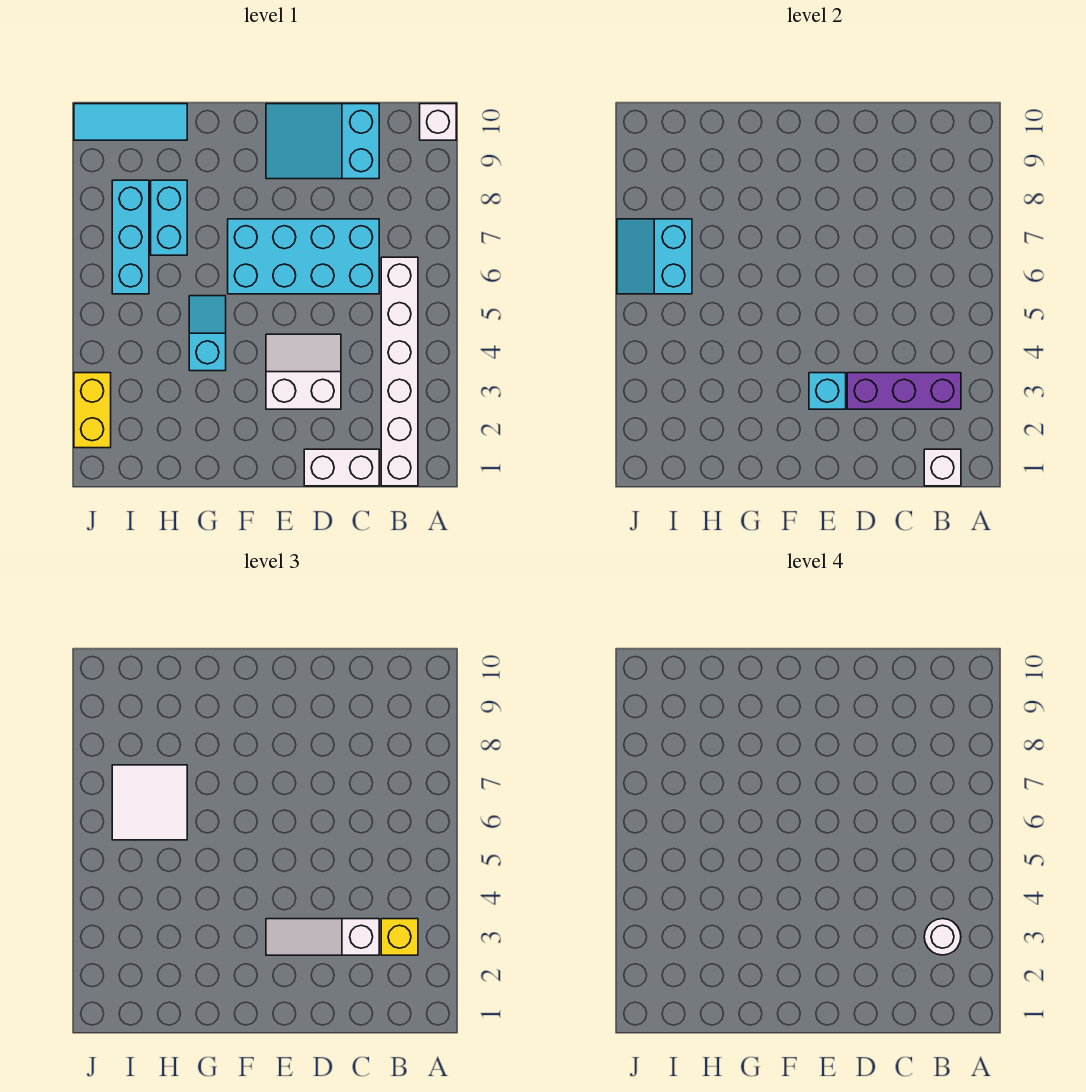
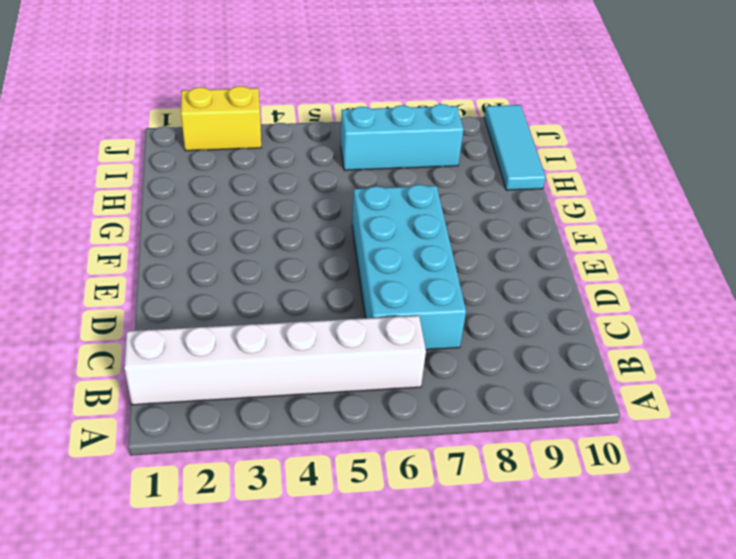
none -> white brick A10 level 1
none -> white brick C1:D1 level 1
none -> cyan slope C9:E10 level 1 top C

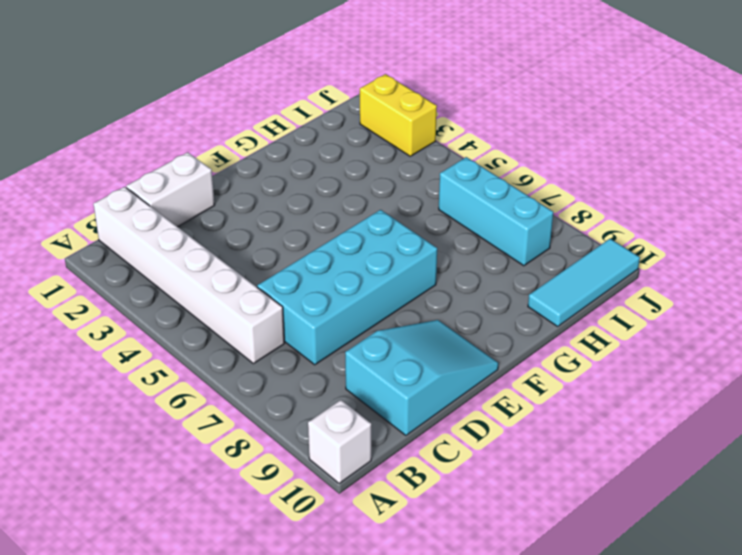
none -> white slope D3:E4 level 1 top 3
none -> cyan slope G4:G5 level 1 top 4
none -> cyan brick H7:H8 level 1

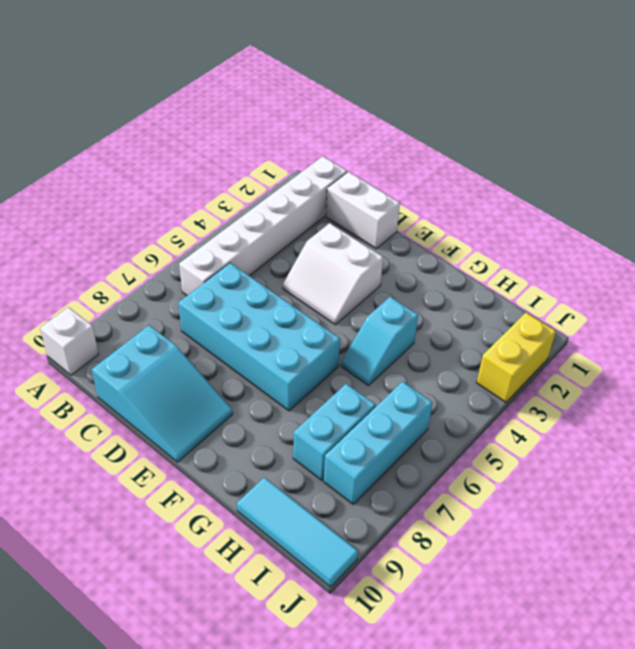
none -> white brick B1 level 2
none -> purple brick B3:D3 level 2
none -> cyan brick E3 level 2

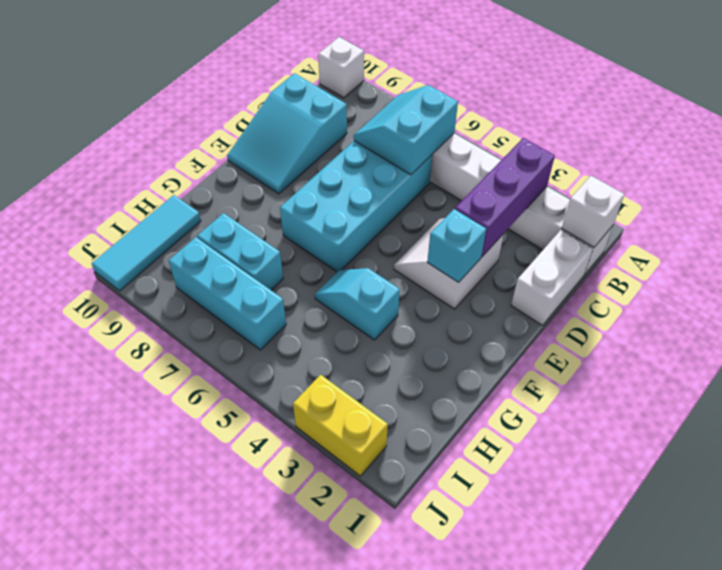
cyan slope B6:C7 level 2 top 6 -> cyan slope I6:J7 level 2 top I
none -> yellow brick B3 level 3
none -> white slope C3:E3 level 3 top C
none -> white tile H6:I7 level 3

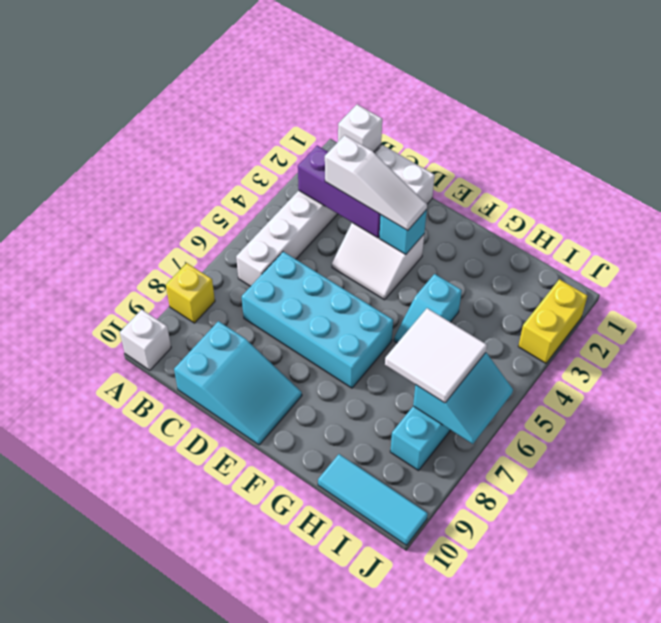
yellow brick A8 level 1 -> yellow brick B3 level 3
none -> cyan brick H7:H8 level 1
none -> white round brick B3 level 4

